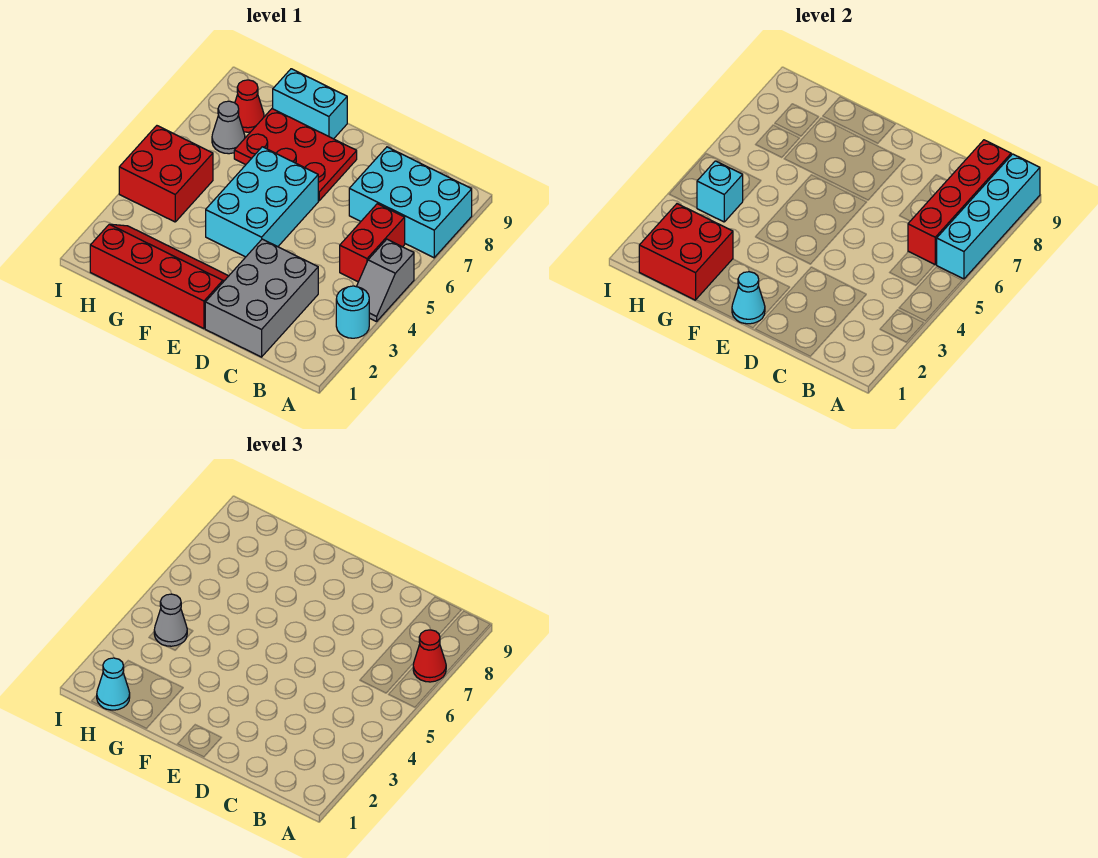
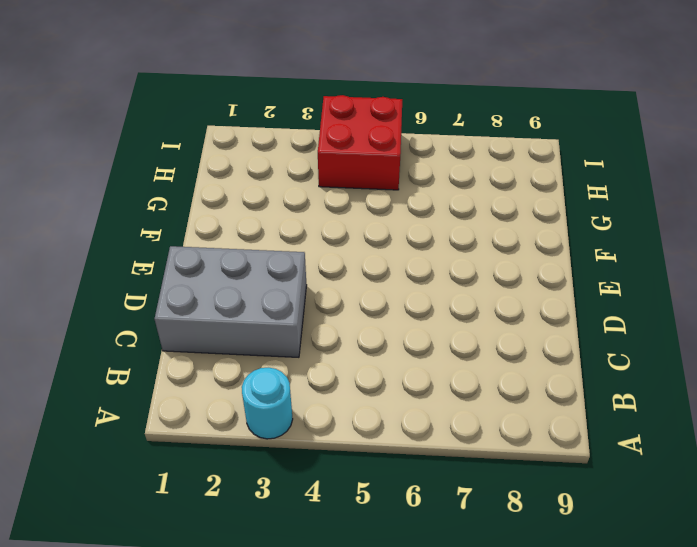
none -> grey slope A4:A5 level 1 top 5
none -> cyan brick A7:C8 level 1
none -> red brick B5:B6 level 1

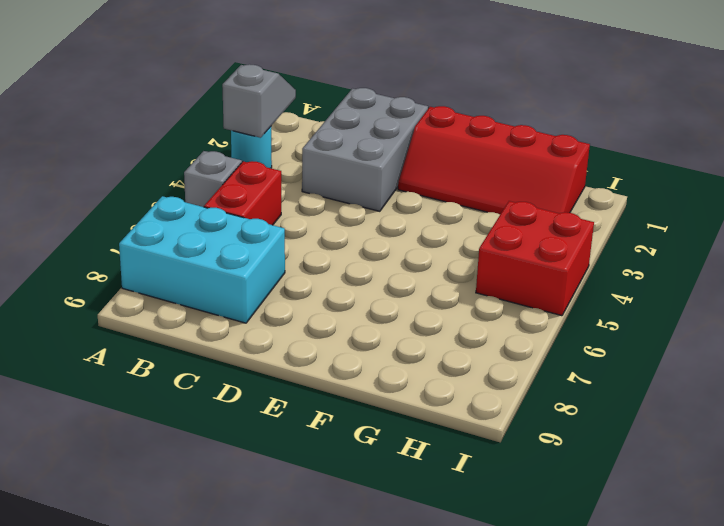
grey slope A2:A3 level 2 top 3 -> none
none -> cyan brick E4:F6 level 1
none -> red plate E7:G8 level 1
none -> cyan brick F9:G9 level 1

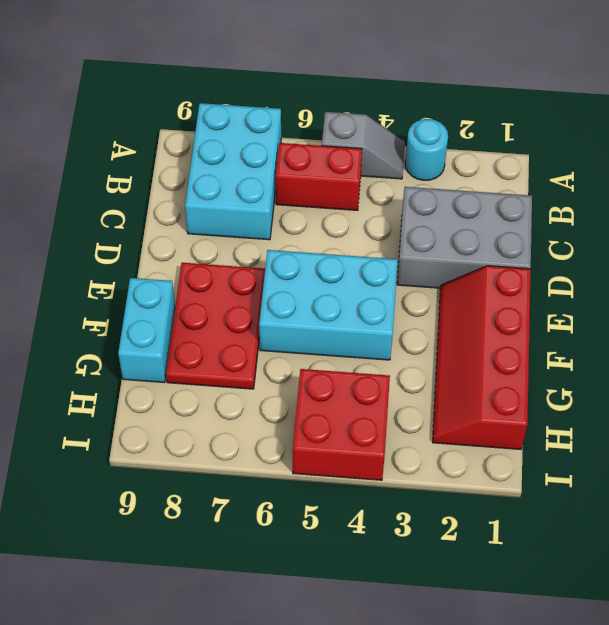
none -> grey cone H7 level 1
none -> red cone H8 level 1
none -> cyan brick A6:A9 level 2

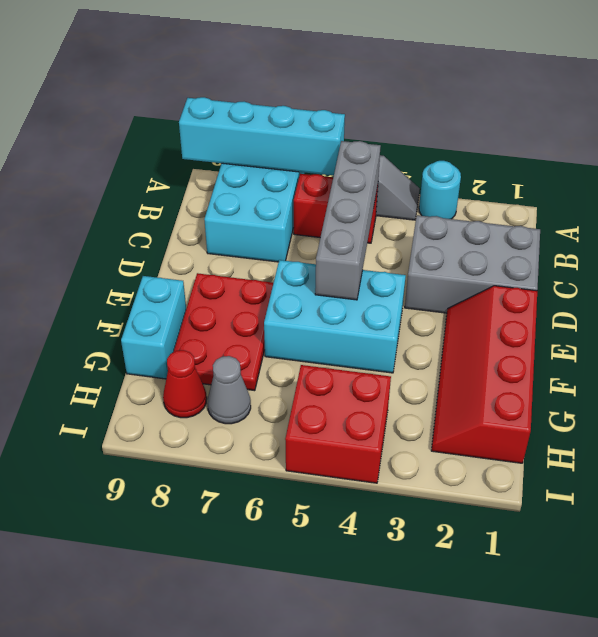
grey brick B5:E5 level 2 -> none
none -> red brick B6:B9 level 2
none -> cyan cone E1 level 2
none -> red brick G1:H2 level 2

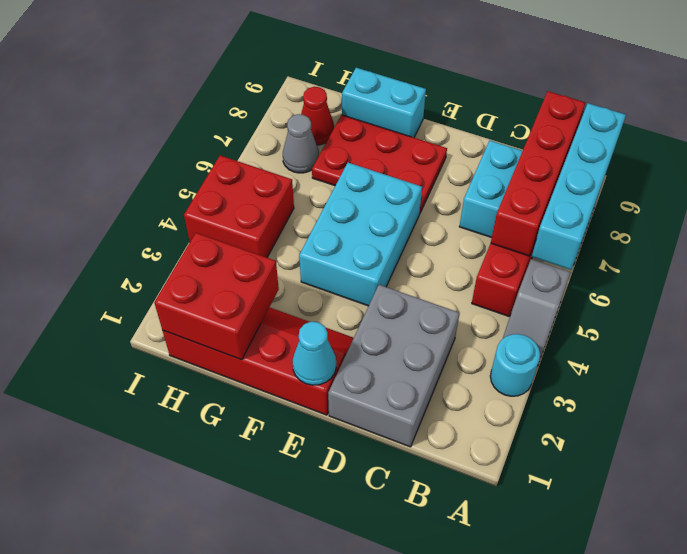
none -> cyan brick H4 level 2
none -> red cone A7 level 3
none -> cyan cone H1 level 3

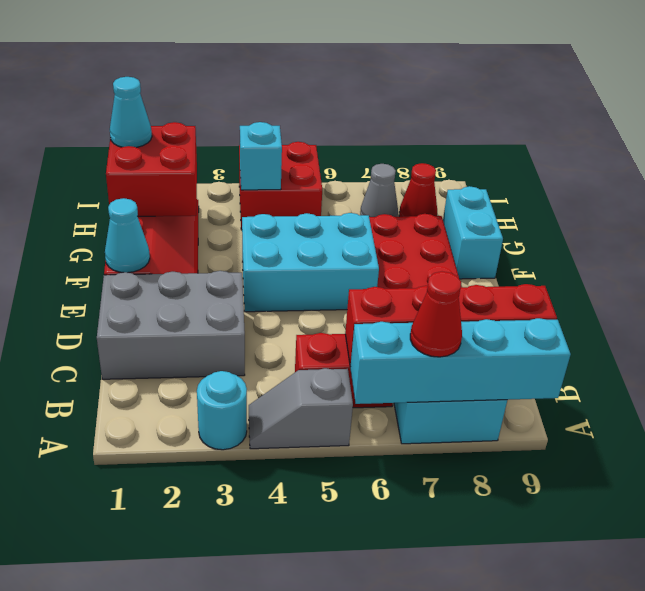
none -> grey cone H4 level 3

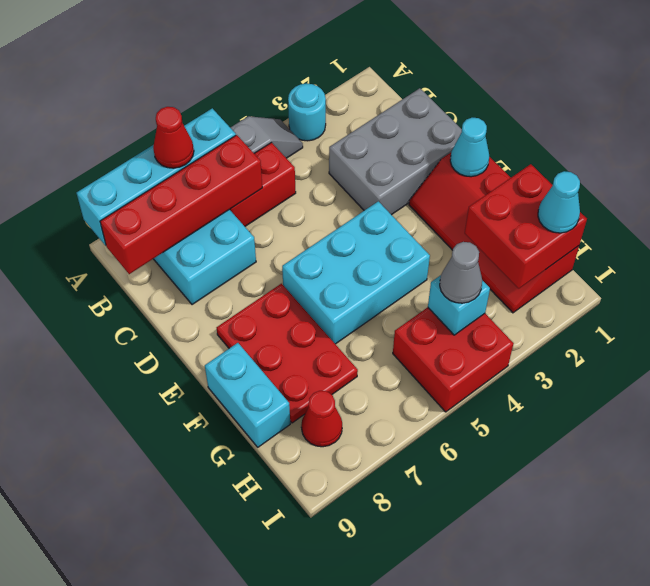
none -> grey cone H7 level 1

